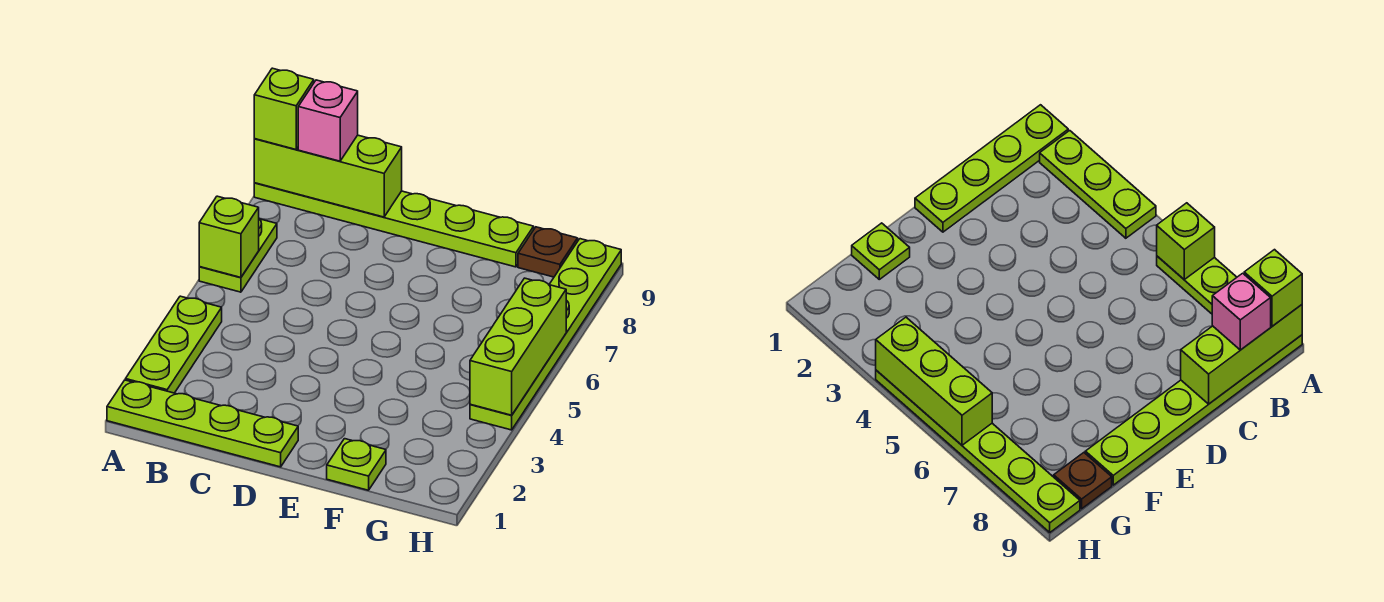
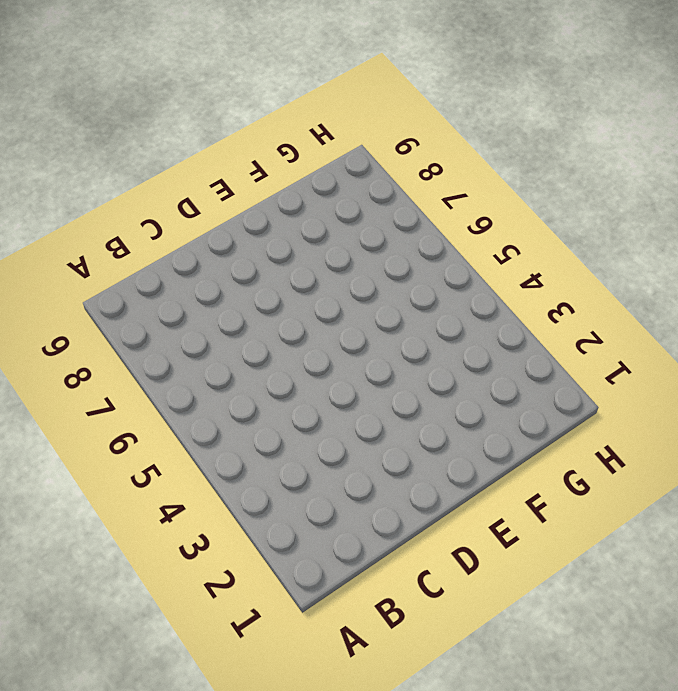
none -> lime plate A1:D1 level 1
none -> lime plate A2:A4 level 1
none -> lime plate A6:A7 level 1

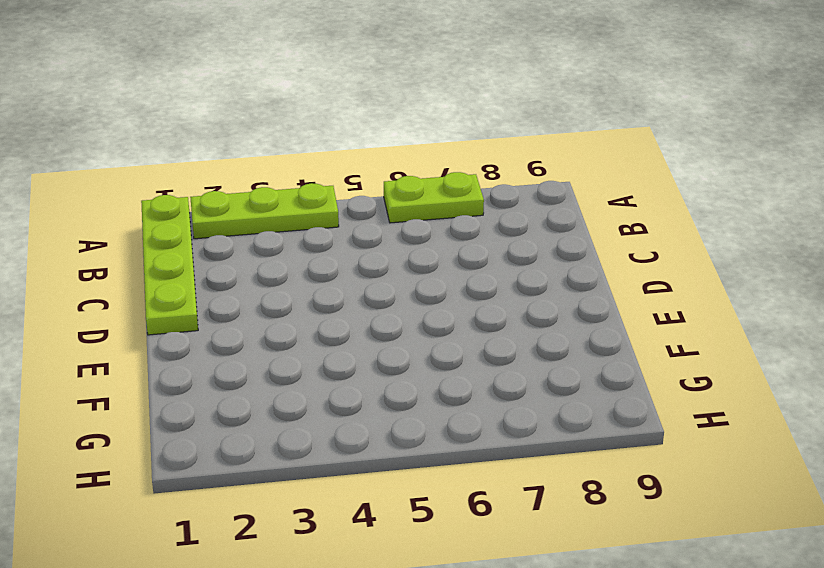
none -> lime plate A9:F9 level 1
none -> lime plate F1 level 1
none -> brown plate G9 level 1

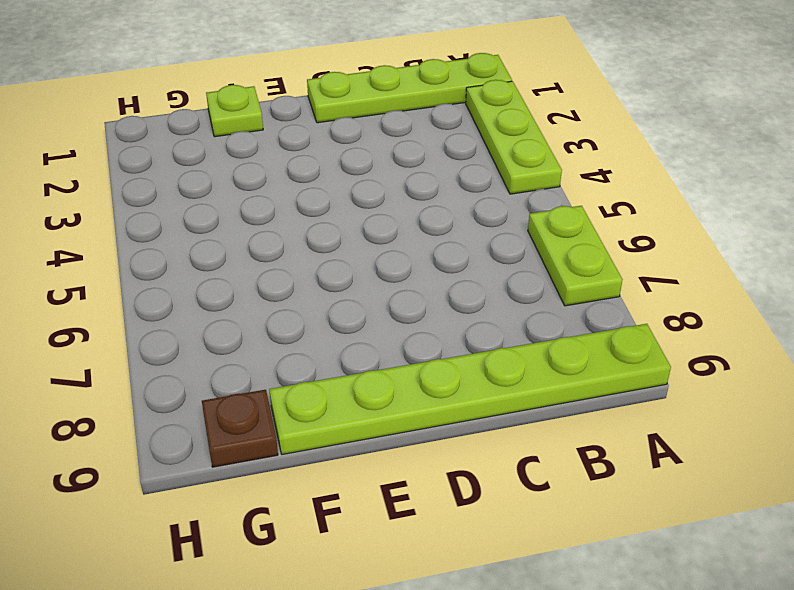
none -> lime plate H4:H9 level 1
none -> lime brick A6 level 2
none -> lime brick A9:C9 level 2

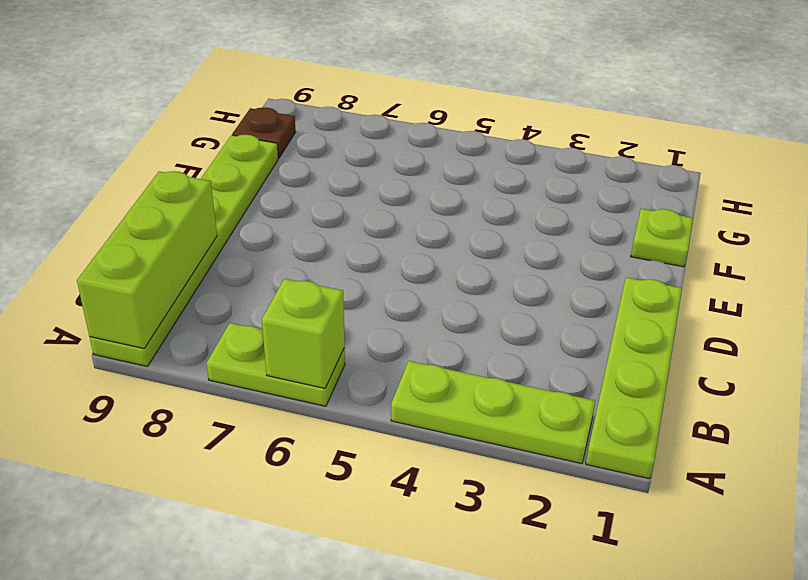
none -> lime plate H4:H9 level 1
none -> lime brick H4:H6 level 2
none -> lime brick A9 level 3

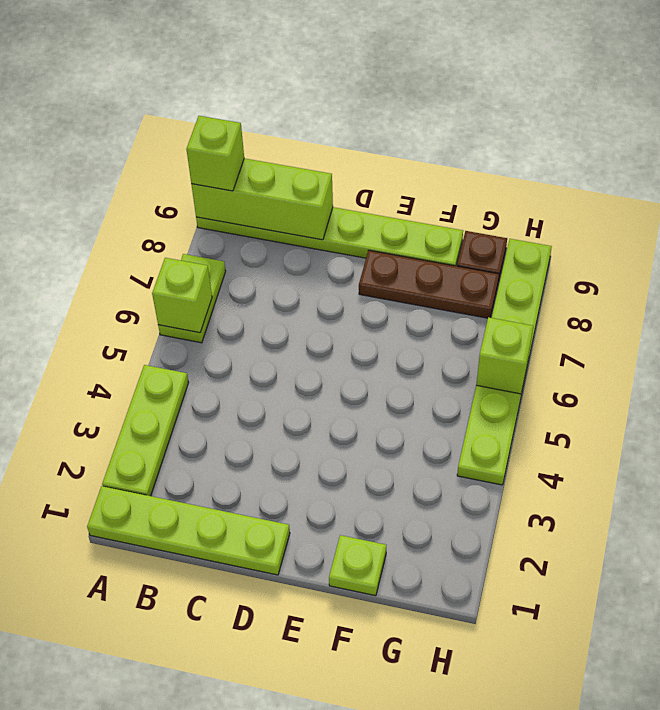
brown plate E8:G8 level 1 -> none
lime brick H6 level 2 -> lime brick H4:H6 level 2
none -> pink brick B9 level 3

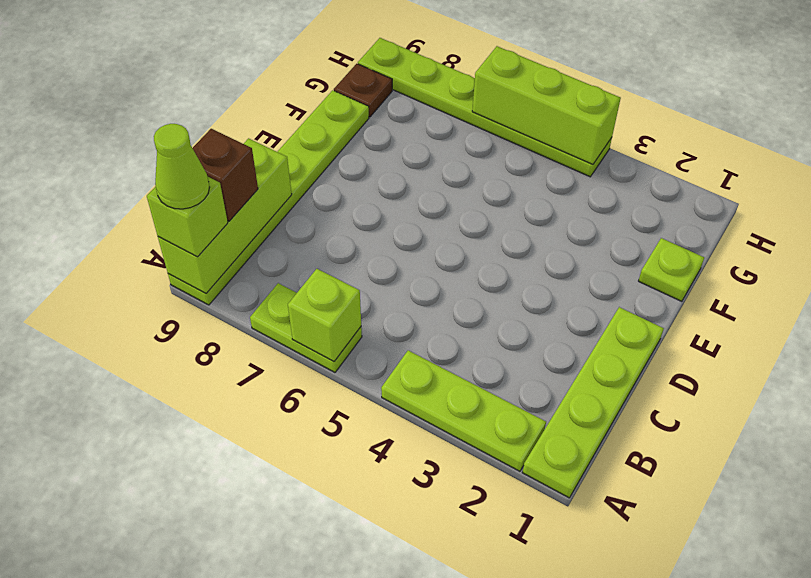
lime cone A9 level 4 -> none
brown brick B9 level 3 -> pink brick B9 level 3

